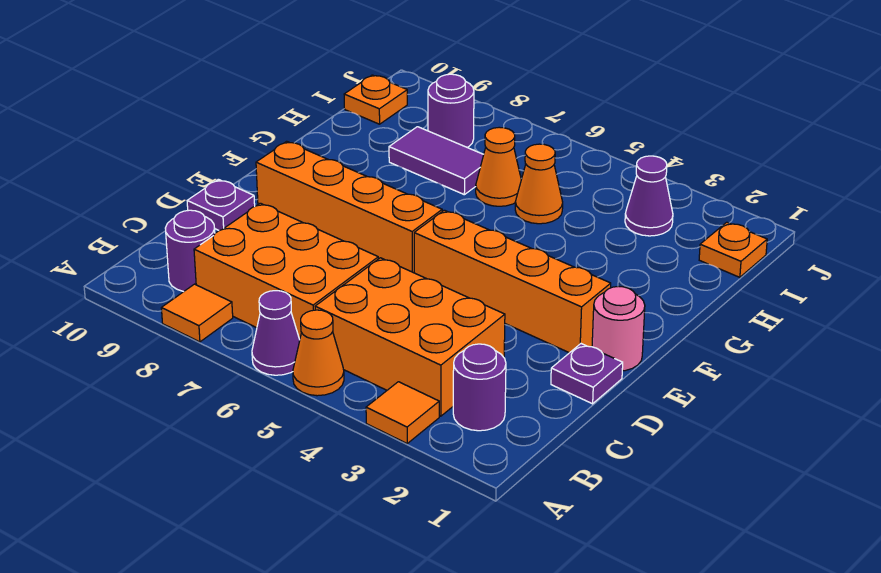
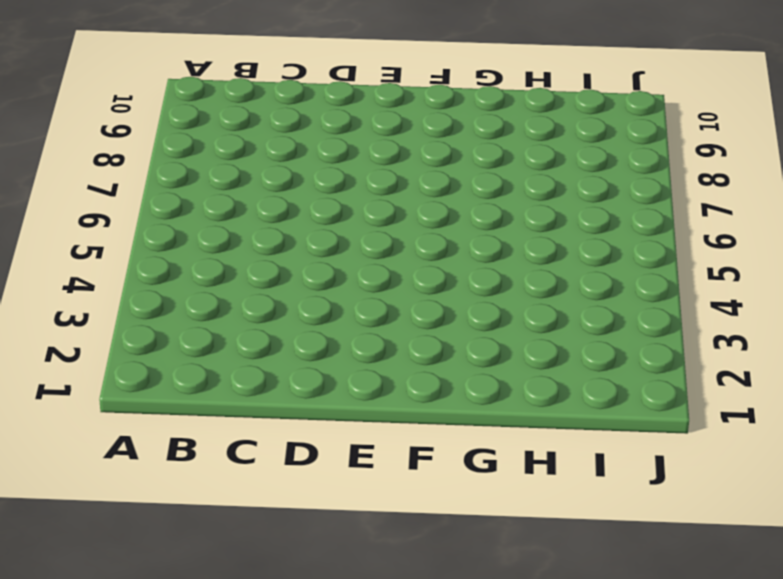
none -> orange tile A3 level 1
none -> orange cone A5 level 1
none -> purple cone A6 level 1

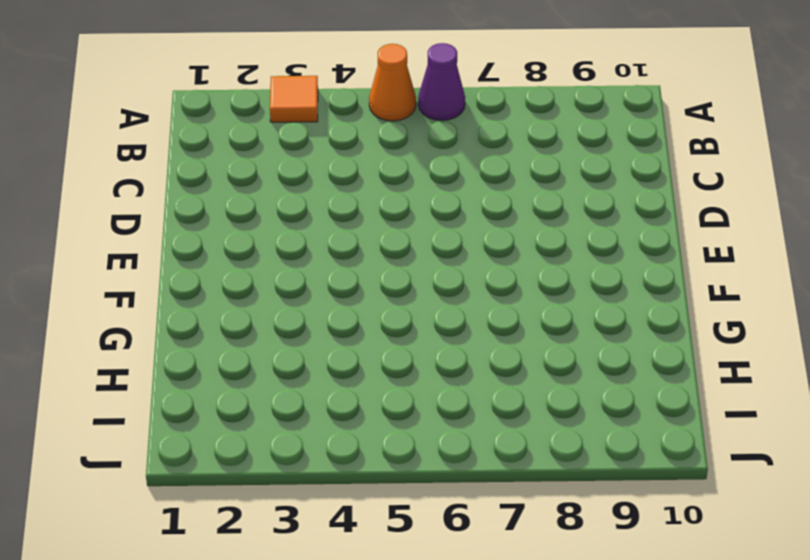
none -> orange tile A8 level 1
none -> purple round brick B2 level 1
none -> orange brick B3:C5 level 1

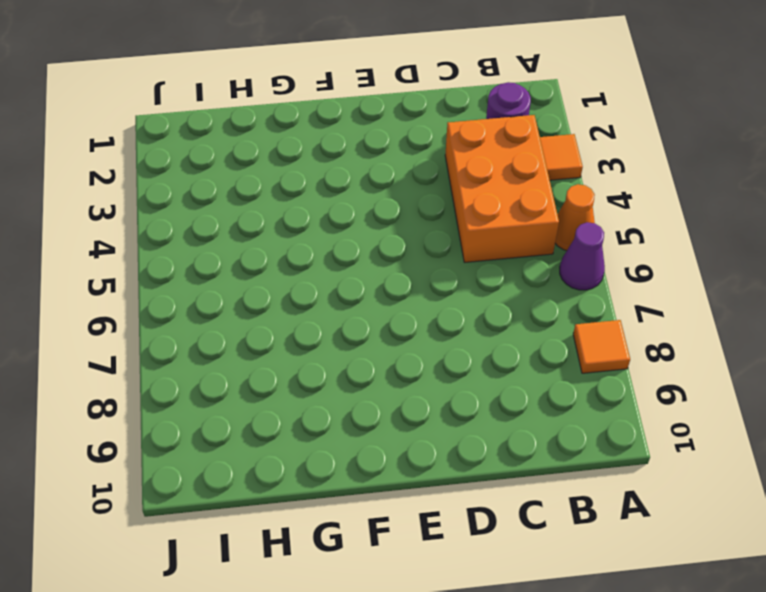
none -> orange brick B6:C8 level 1
none -> purple round brick B9 level 1
none -> purple plate D1 level 1

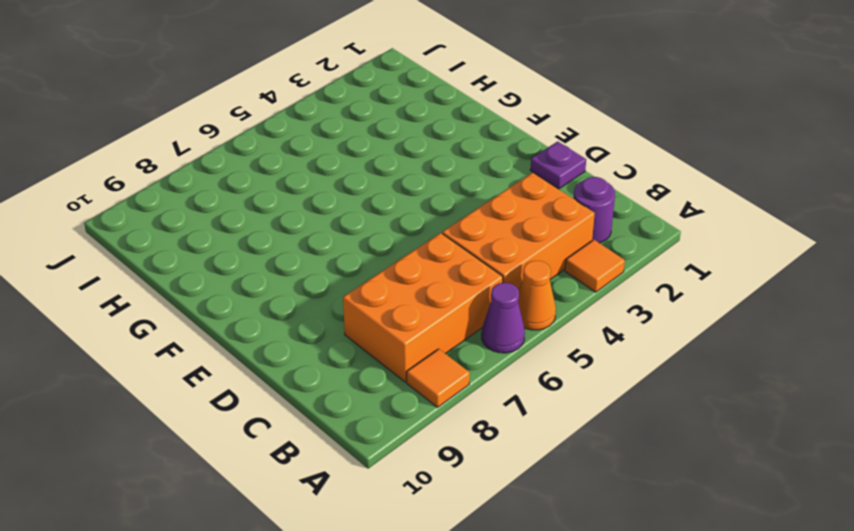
none -> purple round brick B9 level 1
none -> purple plate D10 level 1
none -> pink round brick E1 level 1

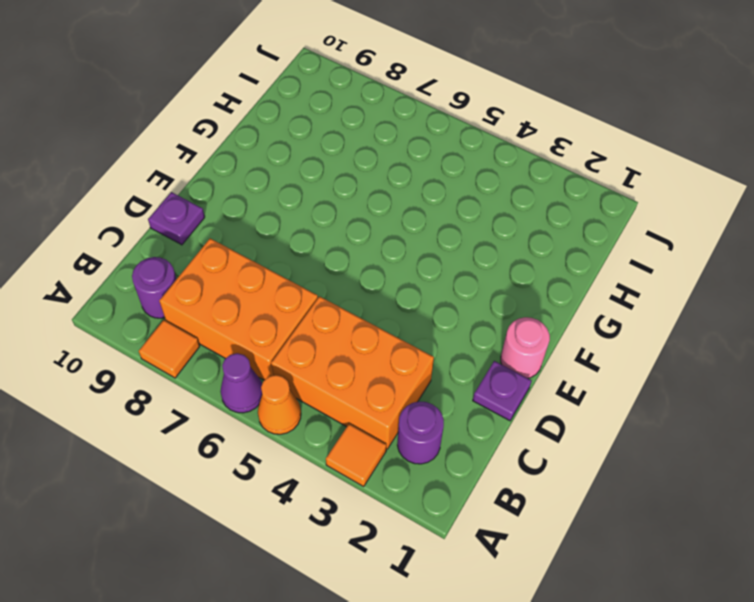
none -> orange brick E2:E5 level 1
none -> orange brick E6:E9 level 1
none -> orange cone H5 level 1

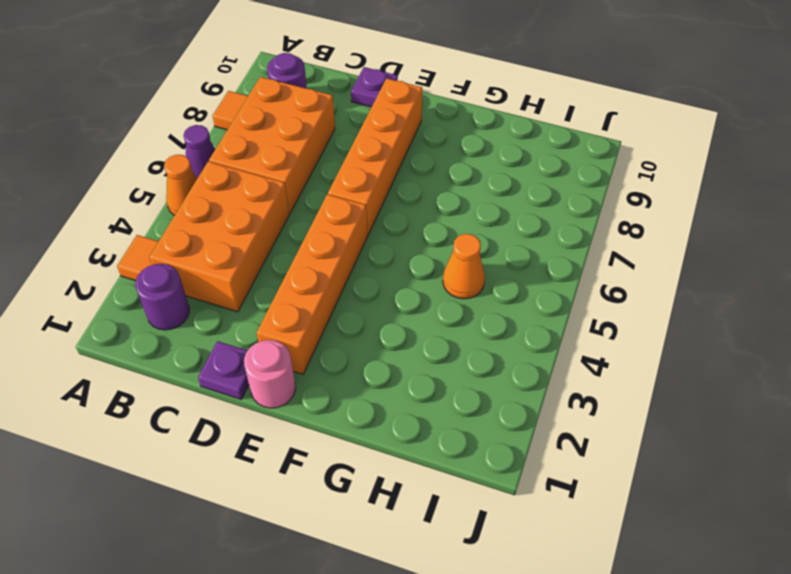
none -> orange cone H6 level 1
none -> purple tile H7:H8 level 1
none -> orange plate I1 level 1

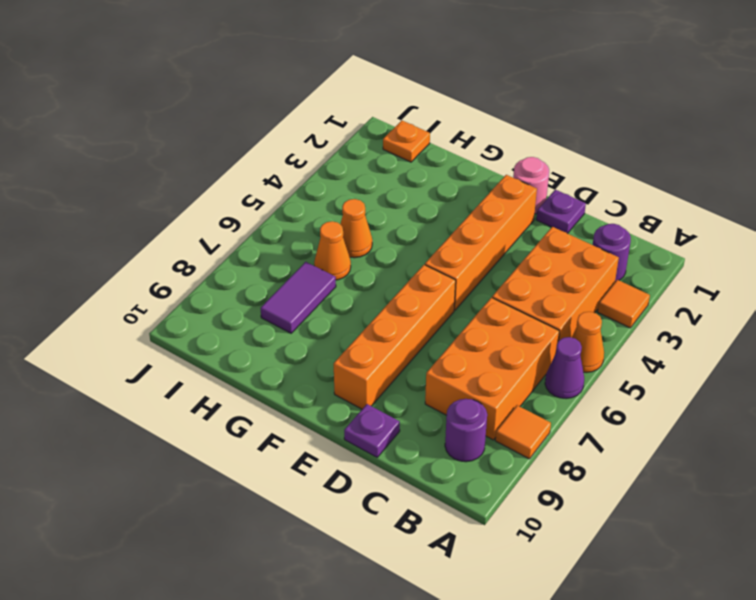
none -> purple cone I3 level 1
none -> purple round brick I8 level 1
none -> orange plate I10 level 1

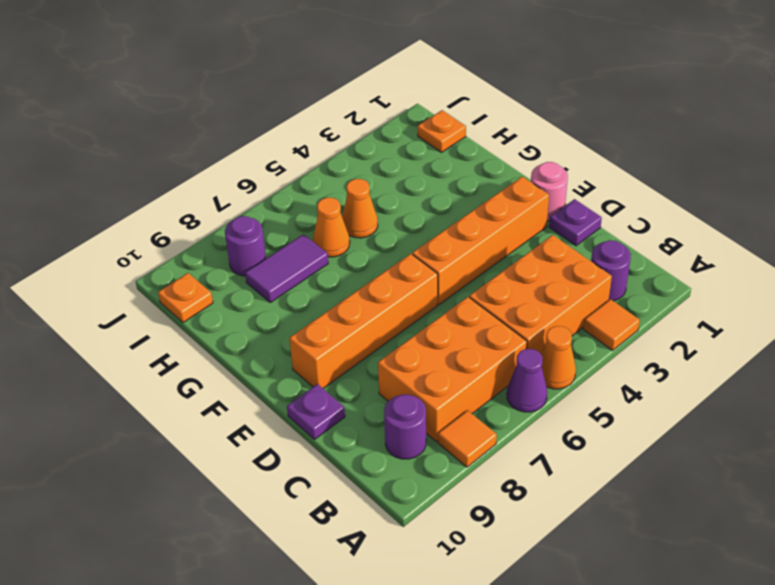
none -> purple cone I3 level 1

